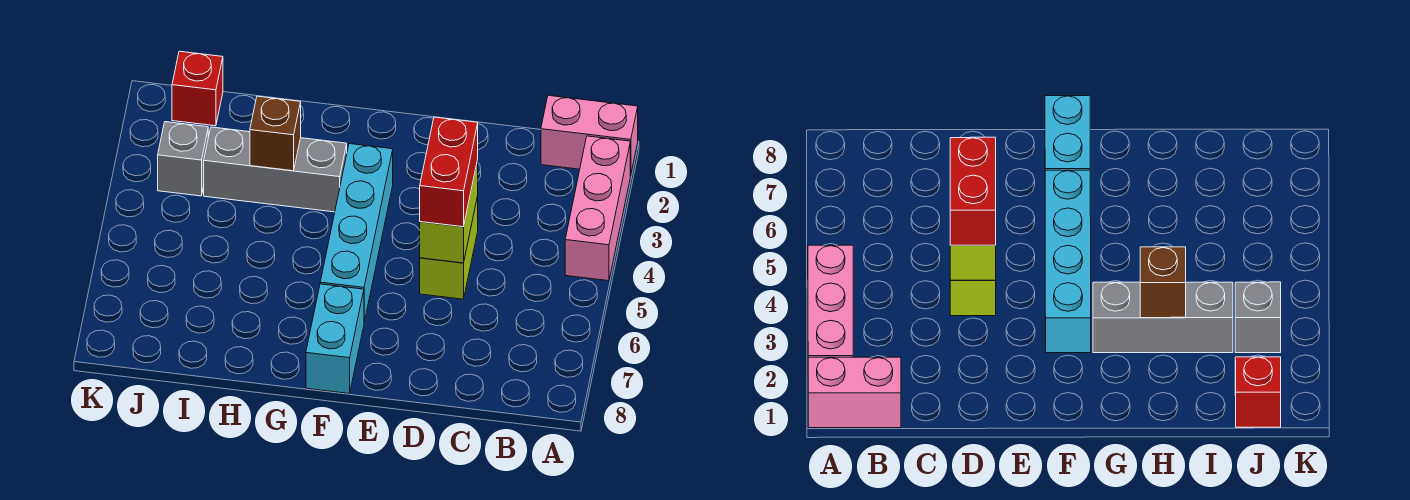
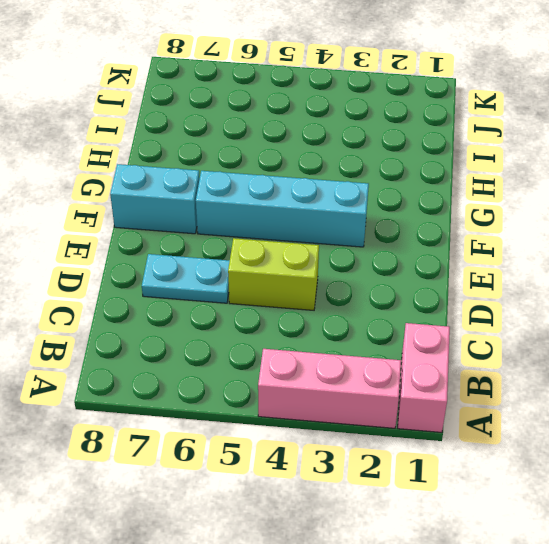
cyan plate D6:D7 level 1 -> none
none -> grey brick G3:I3 level 1
none -> red brick J1 level 1

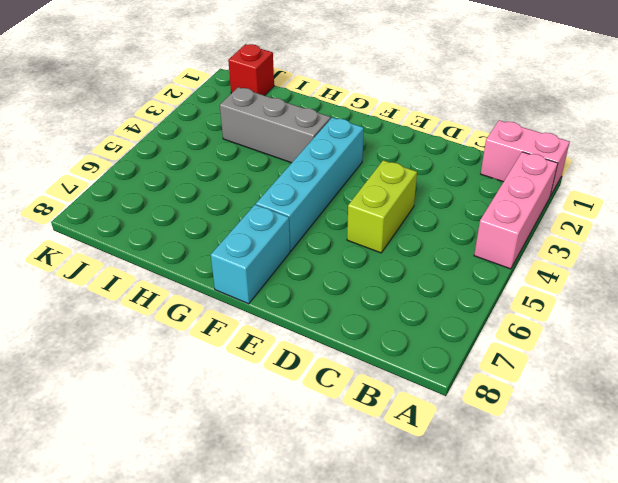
none -> grey brick J3 level 1
none -> lime brick D4:D5 level 2

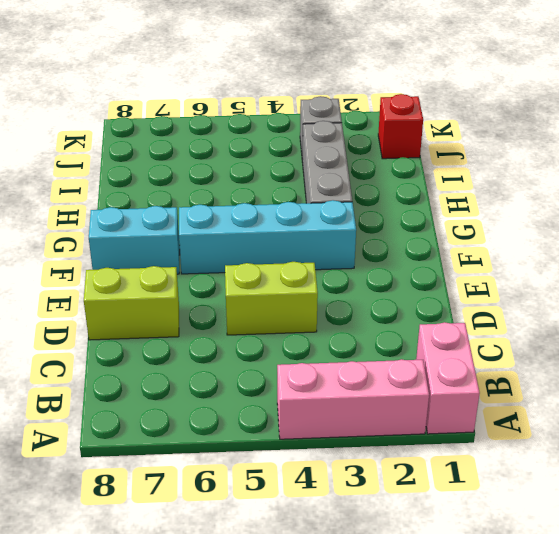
lime brick D7:D8 level 1 -> lime brick D4:D5 level 2
none -> brown brick H3 level 2
none -> red brick D4:D5 level 3

